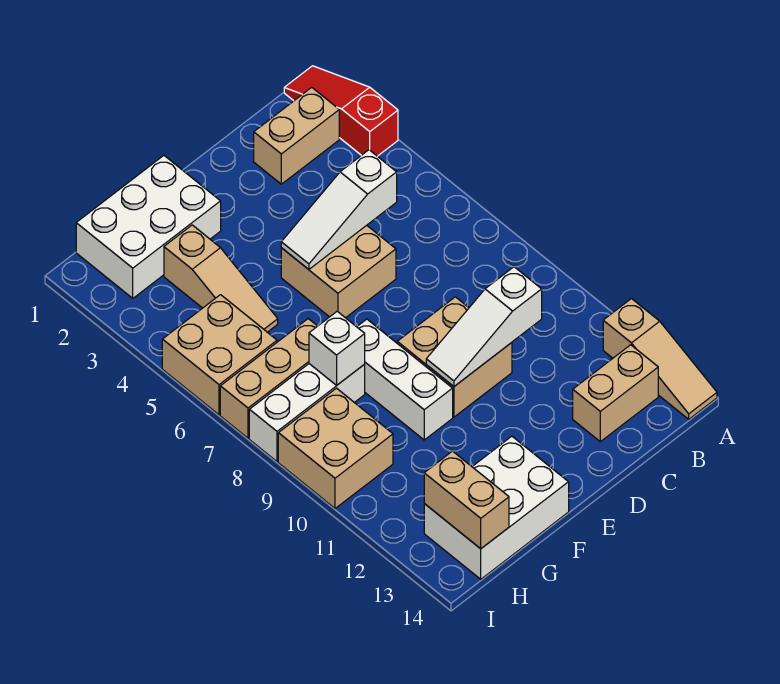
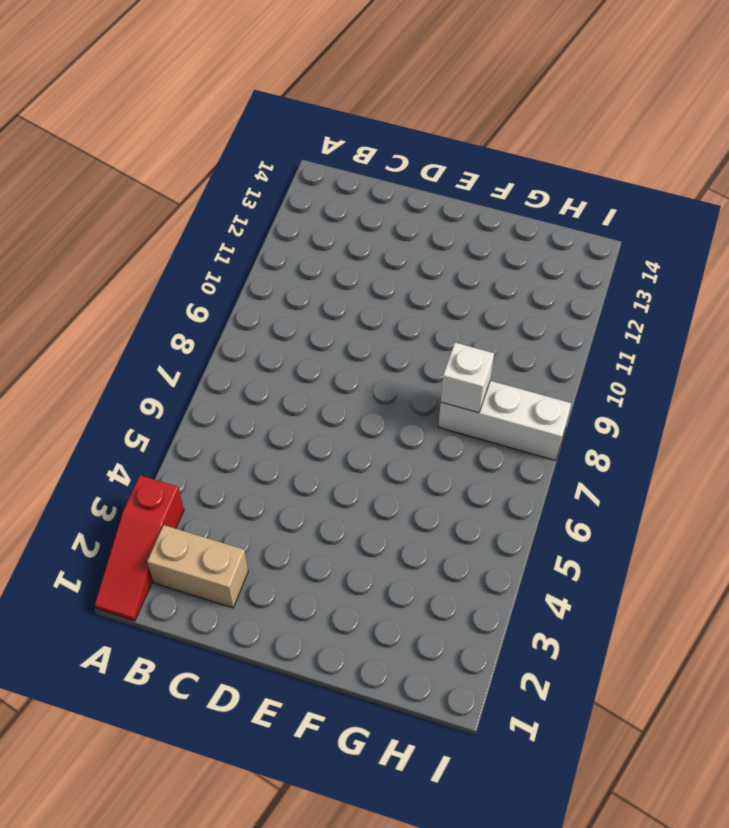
none -> tan slope A12:A14 level 1 top 12
none -> tan brick B13:C13 level 1
none -> tan brick D5:E6 level 1

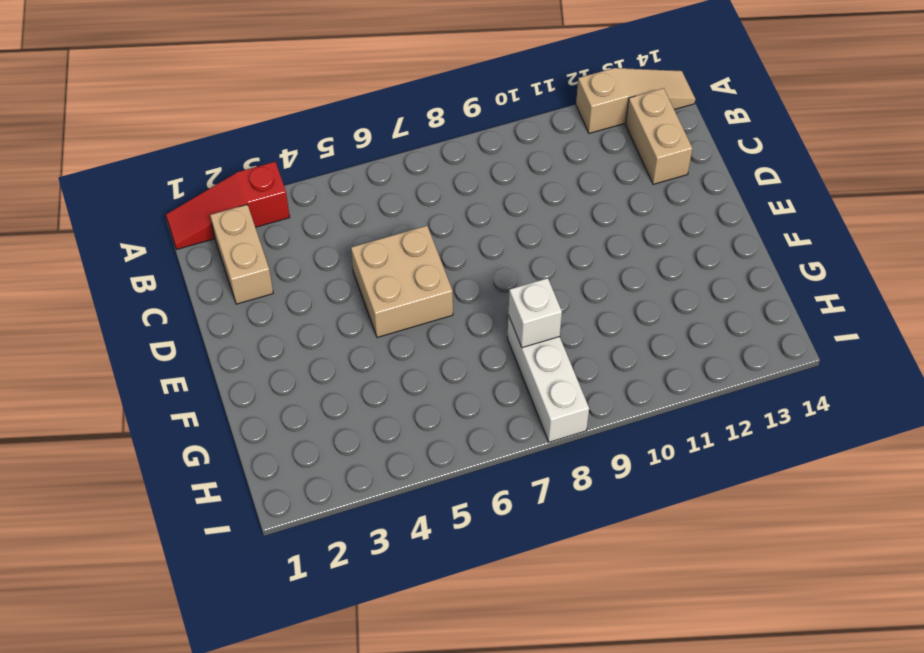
none -> tan brick D9:E10 level 1
none -> white brick F1:H2 level 1
none -> white brick F8:F10 level 1

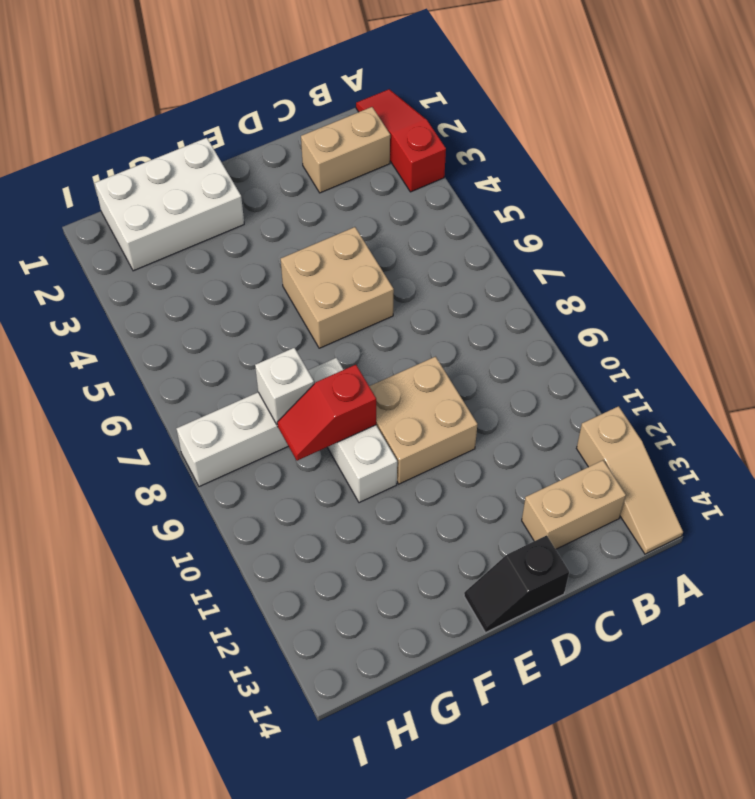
black slope D14:E14 level 1 top D -> none
red slope F9:G9 level 2 top F -> none
none -> white brick F13:H14 level 1
none -> tan slope G3:G5 level 1 top 3
none -> tan brick G7:I7 level 1

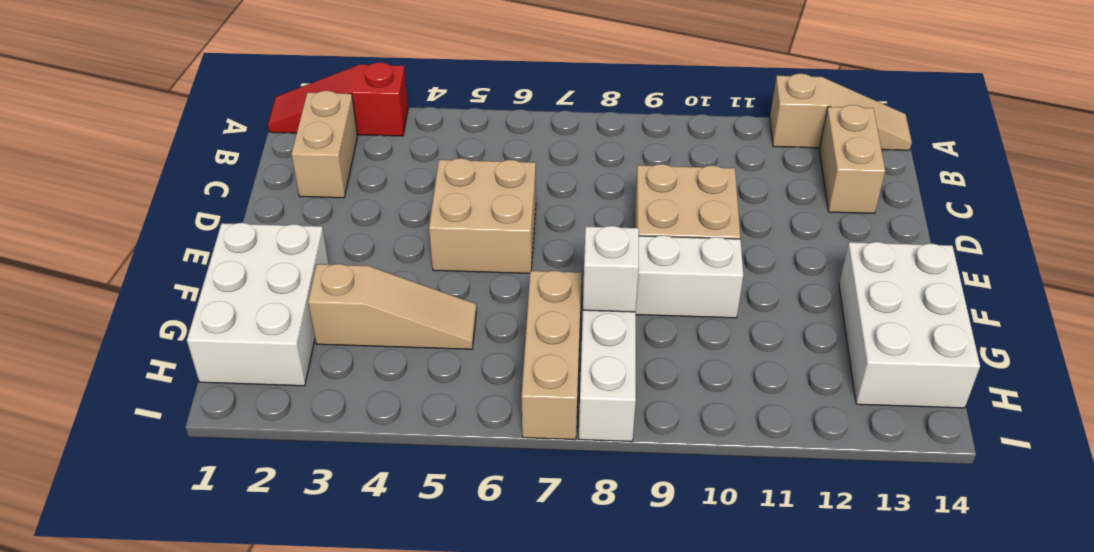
none -> tan brick H5:I6 level 1
none -> tan brick H9:I10 level 1
none -> white slope C5:E5 level 2 top C

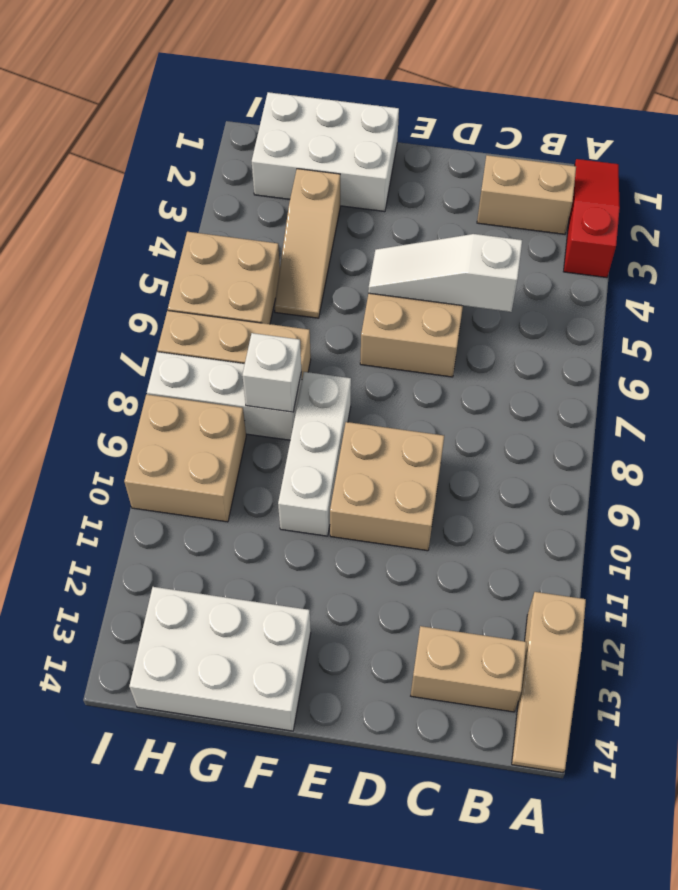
none -> white slope C10:E10 level 2 top C
none -> tan brick H13:H14 level 2

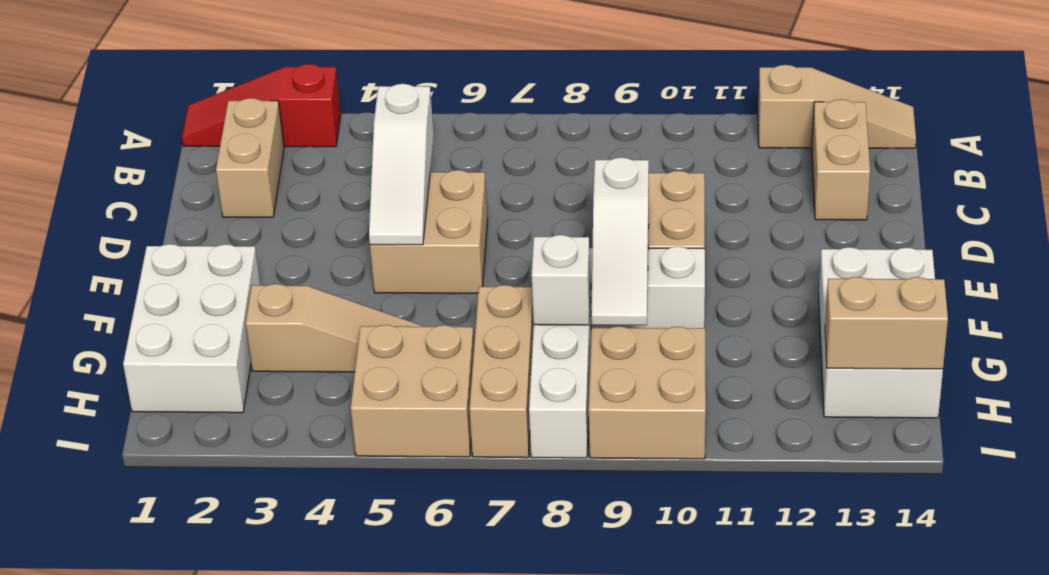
white slope E9:G9 level 2 top E -> white slope C10:E10 level 2 top C

